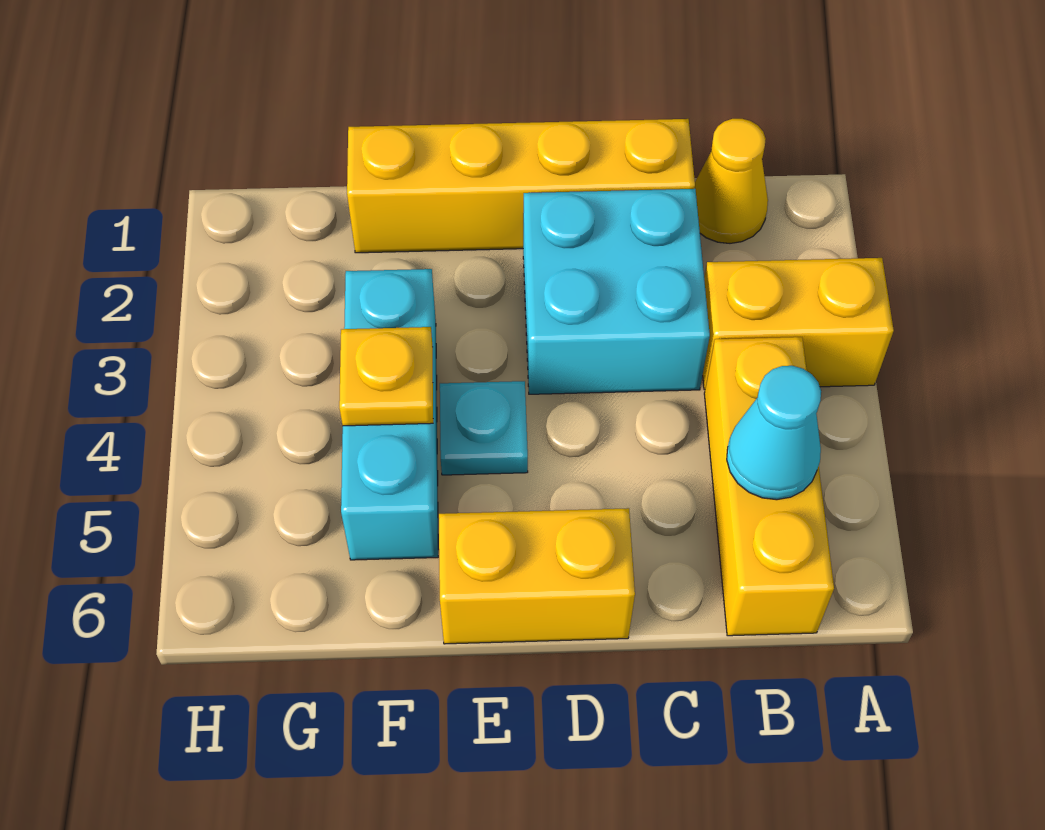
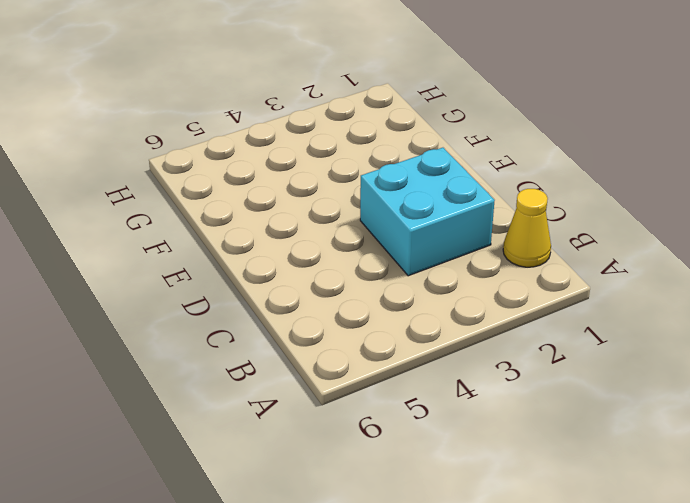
none -> yellow brick A3:B3 level 1
none -> yellow brick B4:B6 level 1

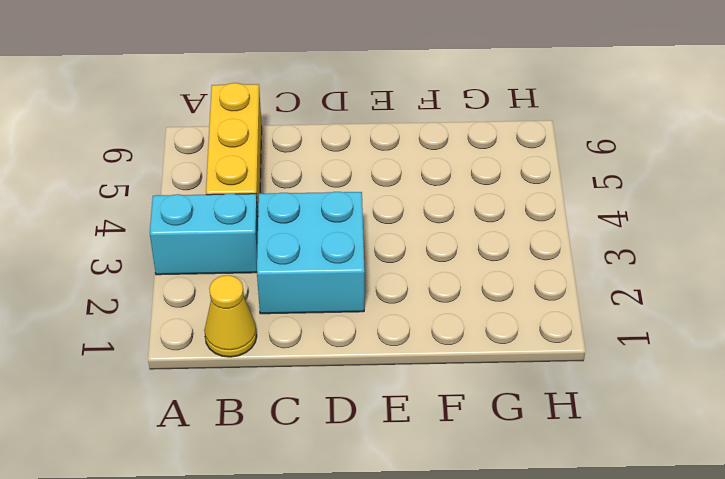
cyan brick A3:B3 level 1 -> yellow brick A3:B3 level 1
none -> yellow brick C1:F1 level 1
none -> yellow brick D6:E6 level 1

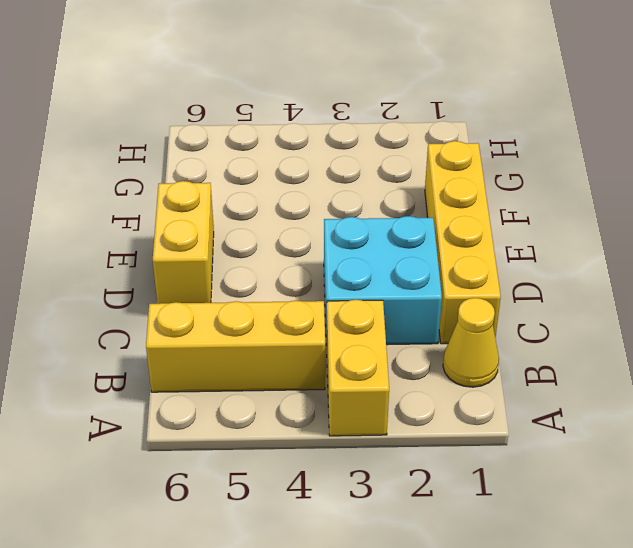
none -> cyan plate E4 level 1
none -> cyan brick F3:F5 level 1

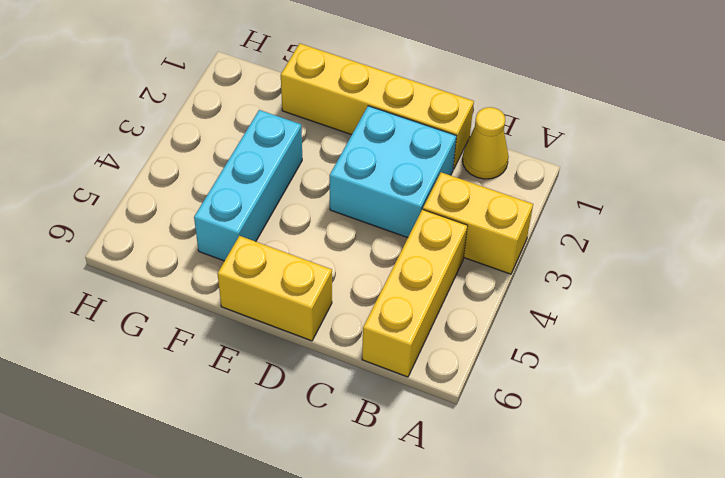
none -> cyan plate E4 level 1
none -> cyan cone B5 level 2

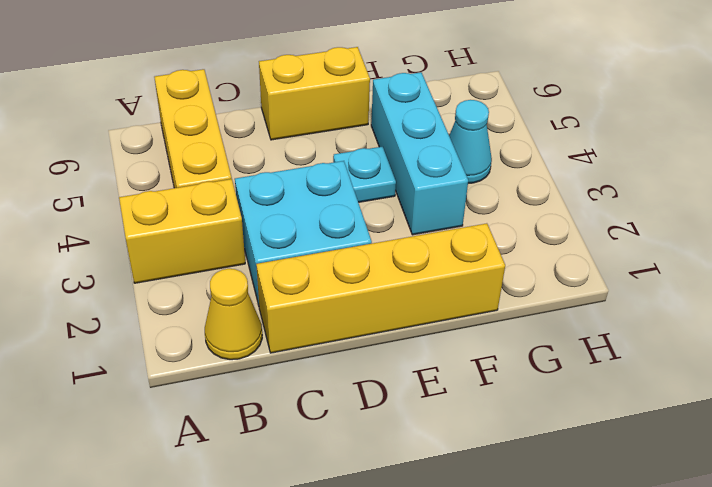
cyan cone G4 level 1 -> cyan cone B5 level 2
none -> yellow plate F4 level 2

